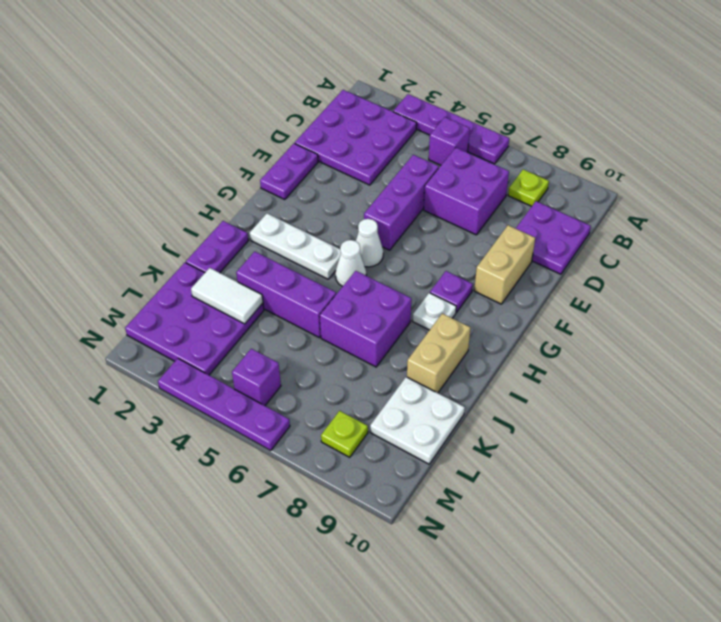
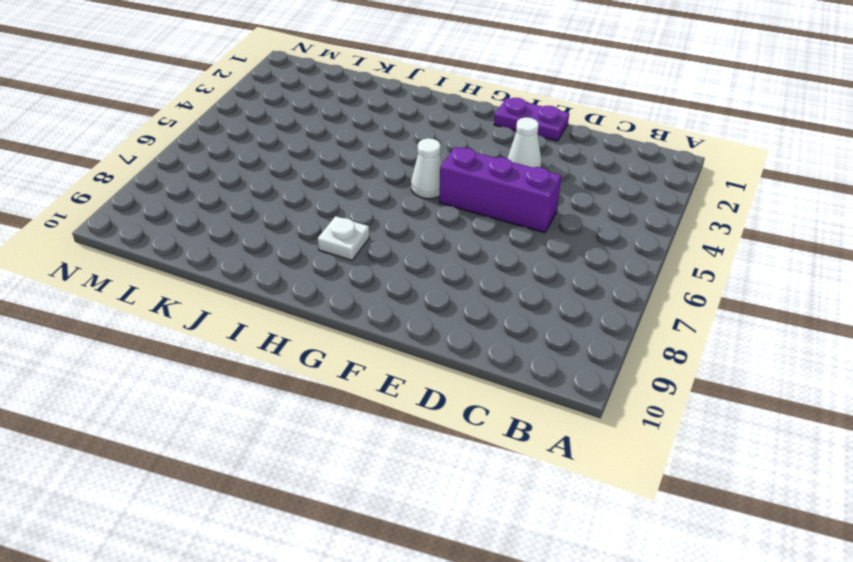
white cone E3 level 1 -> white cone H5 level 1
none -> purple plate A3:A6 level 1
none -> purple plate B1:D3 level 1
none -> purple brick B5 level 1

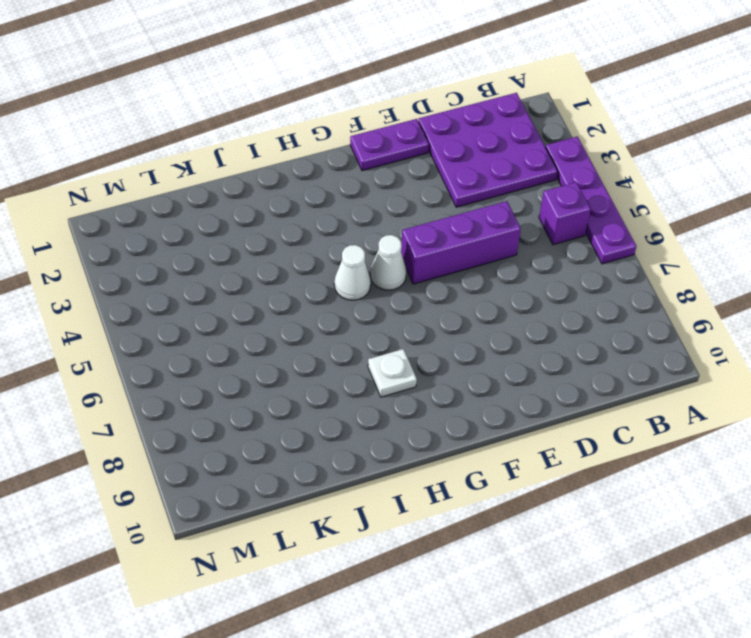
none -> lime plate B8 level 1
none -> purple brick C6:D7 level 1
none -> purple plate C9:D10 level 1

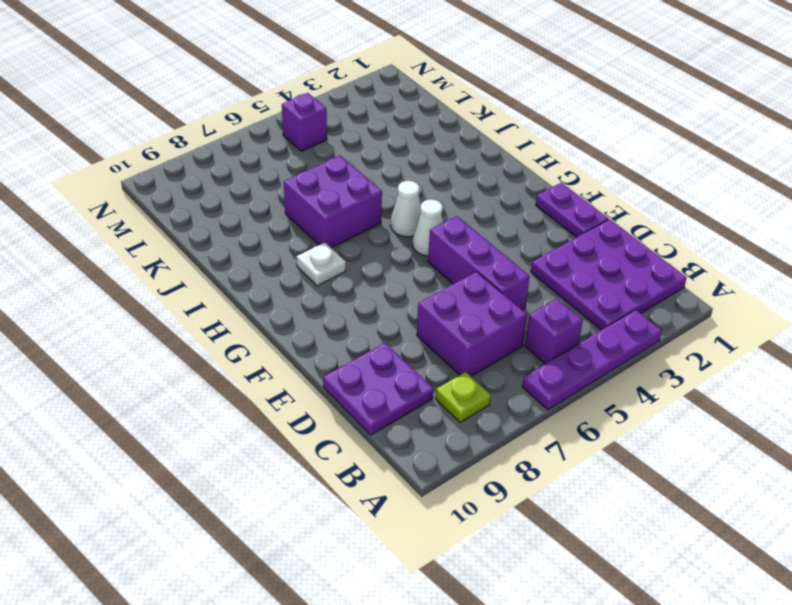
none -> tan brick E9:F9 level 1
none -> purple plate G8 level 1
none -> white plate H2:H4 level 1

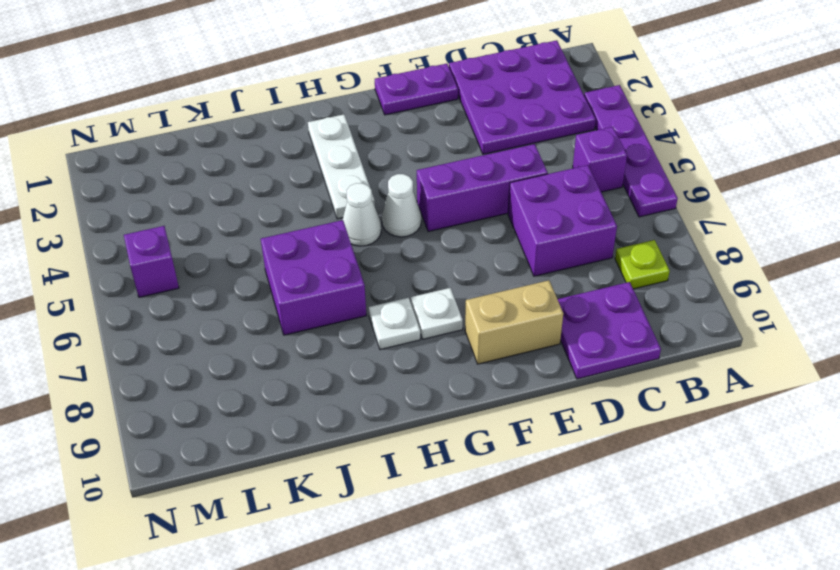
white plate G8 level 1 -> purple plate G8 level 1
none -> purple plate I1:J1 level 1
none -> tan brick I9:J9 level 1
none -> purple brick J3:J5 level 1

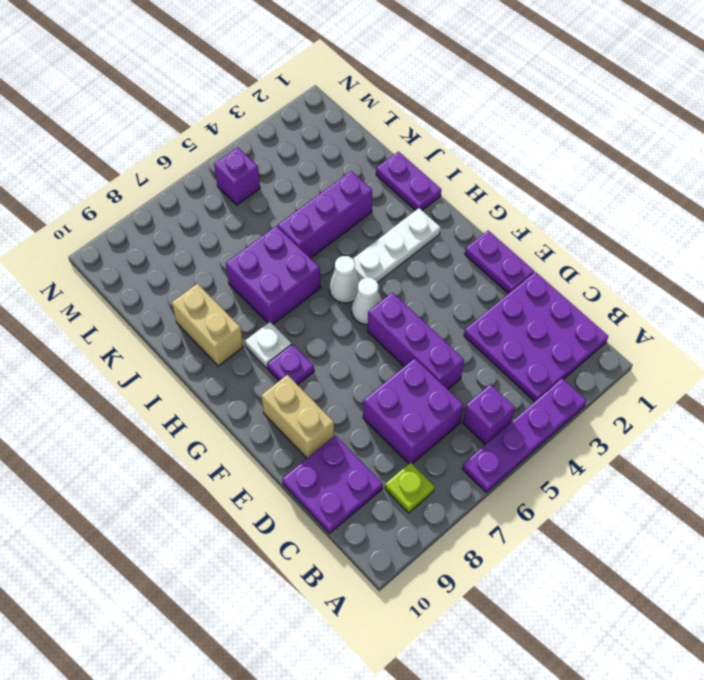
none -> purple plate K1:M3 level 1
none -> white plate K9:L10 level 1
none -> lime plate M8 level 1

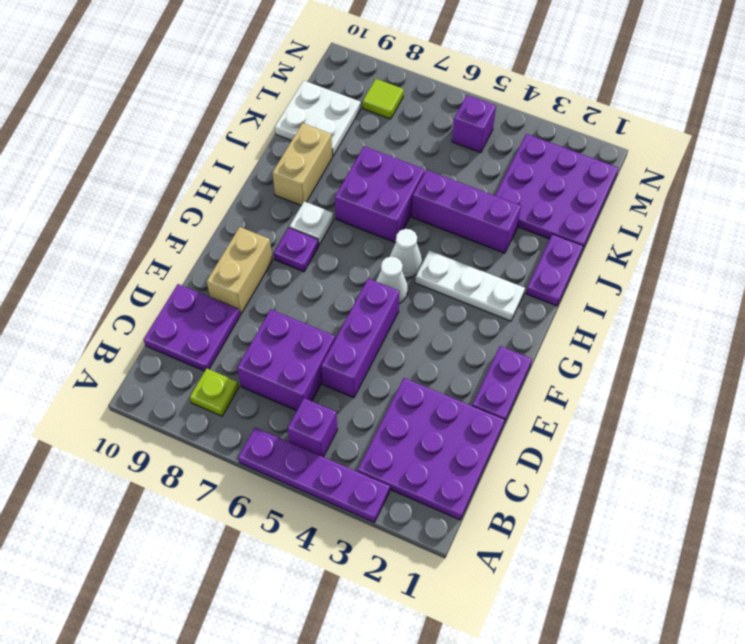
lime tile M8 level 1 -> lime plate M8 level 1
none -> purple plate N3:N6 level 1
none -> white tile K2:K3 level 2

